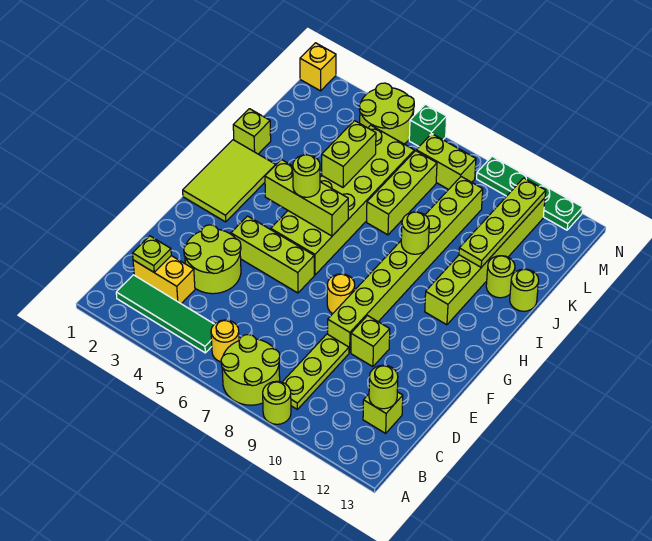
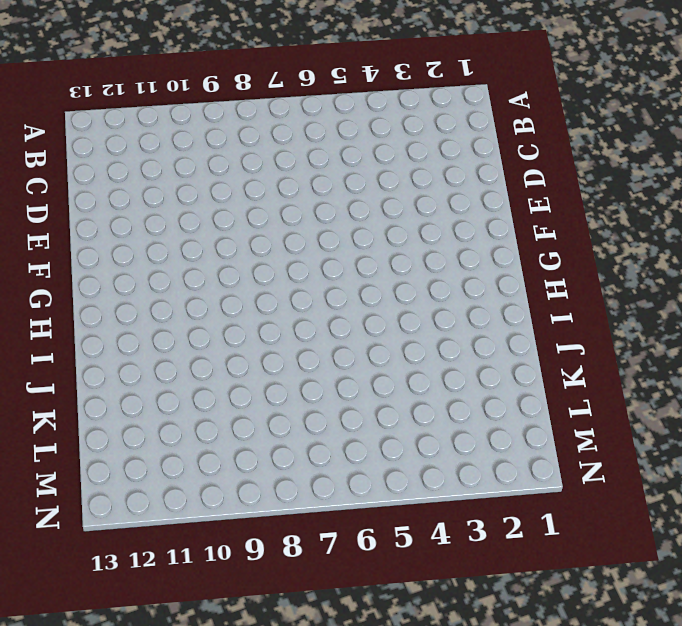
none -> lime round brick A7:B8 level 1
none -> lime round brick A9 level 1
none -> green tile B2:B5 level 1
none -> yellow round brick B6 level 1

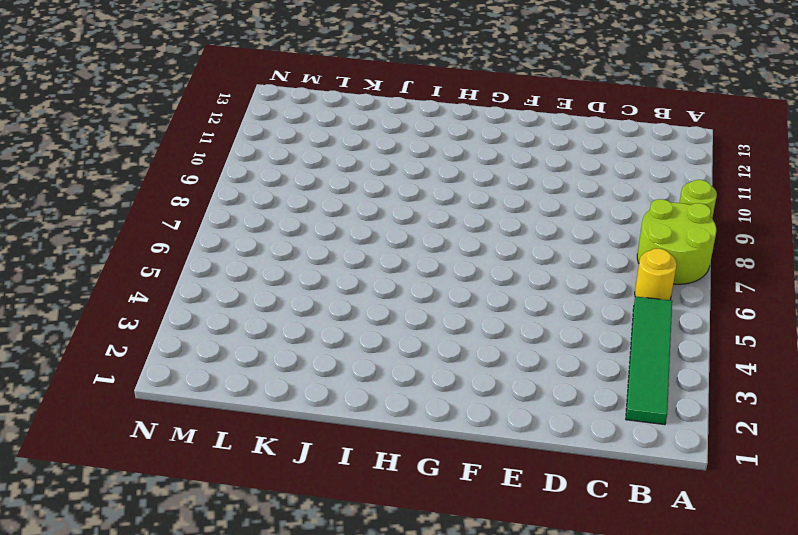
none -> lime plate B9:D9 level 1
none -> yellow brick C2:C3 level 1
none -> lime brick C12 level 1
none -> lime round brick D3:E4 level 1

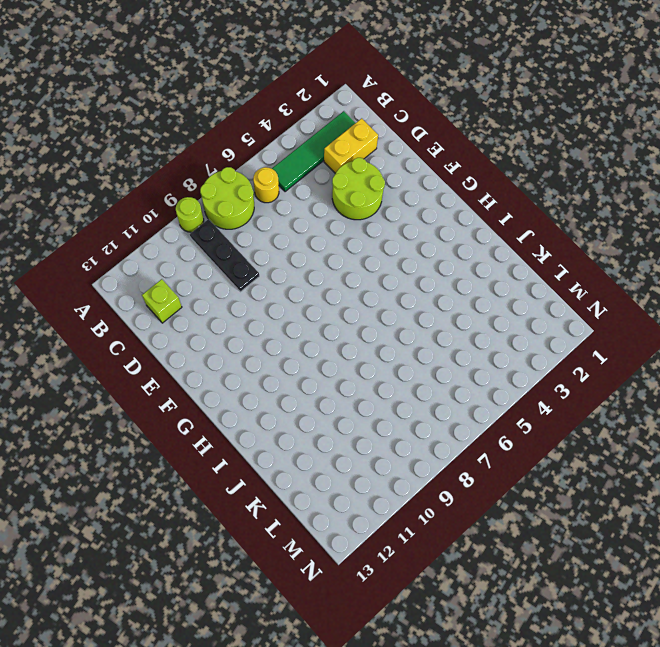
black plate B9:D9 level 1 -> lime plate B9:D9 level 1
none -> lime brick E9:L9 level 1
none -> lime brick E10 level 1
none -> lime brick F4:F6 level 1
none -> yellow round brick F8 level 1

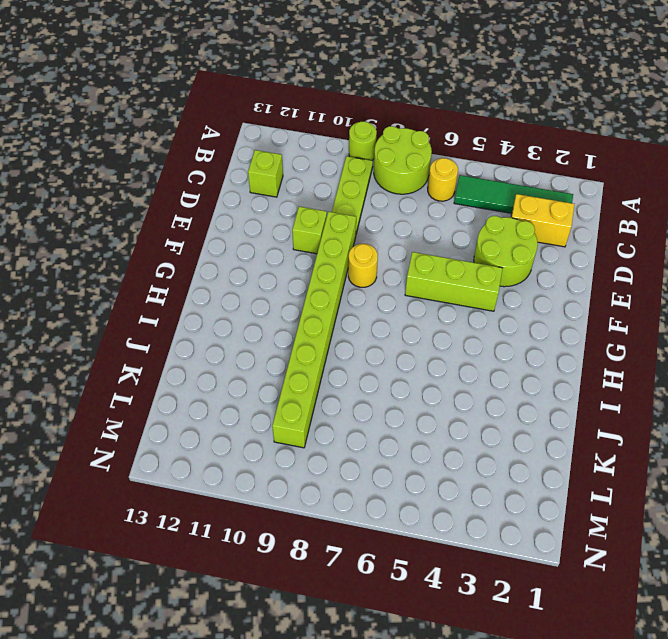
none -> lime tile G1:I2 level 1
none -> lime brick G5:L6 level 1
none -> lime brick H11:M11 level 1
none -> lime brick J1 level 1

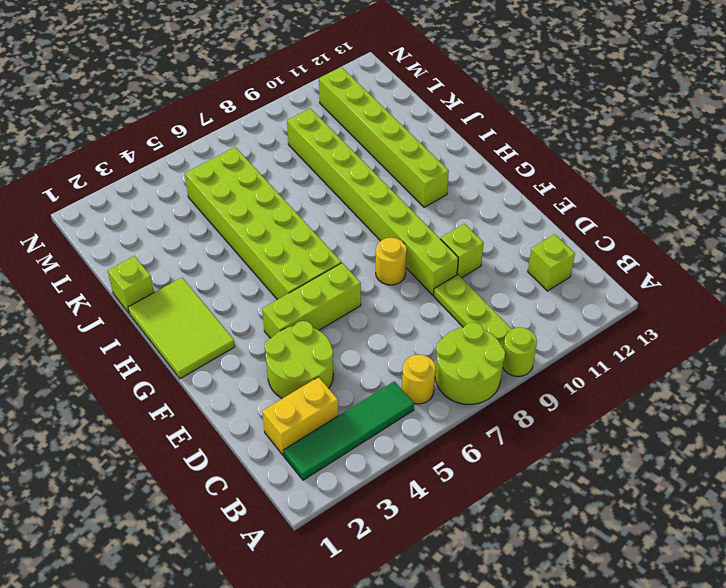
none -> lime brick J7:L7 level 1
none -> lime round brick J12 level 1
none -> lime round brick J13 level 1
none -> lime round brick M4:N5 level 1

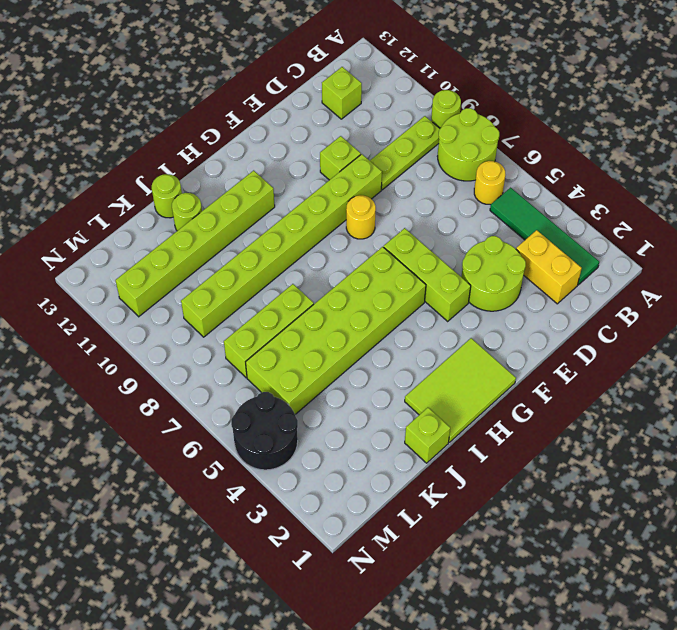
black round brick M4:N5 level 1 -> lime round brick M4:N5 level 1
none -> lime brick M7:M8 level 1
none -> yellow brick N1 level 1
none -> green brick N6 level 1
none -> green plate N9:N12 level 1

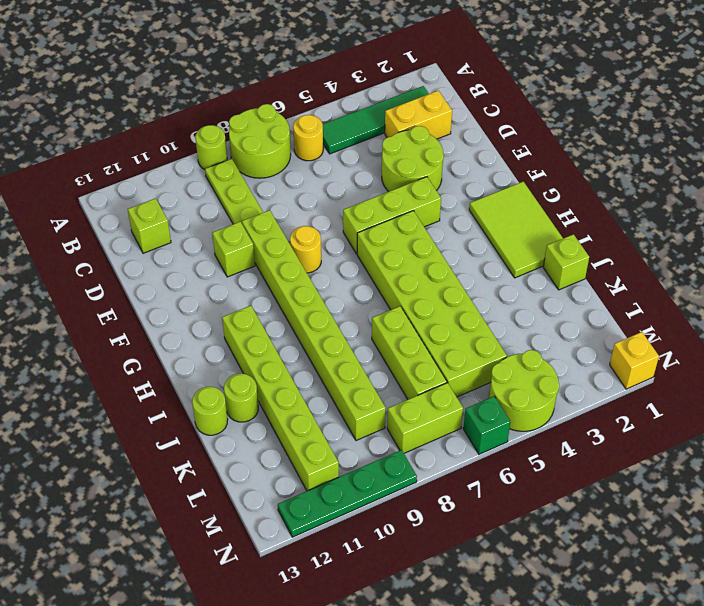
none -> lime plate C2 level 2
none -> lime round brick C12 level 2
none -> lime brick H4:H6 level 2
none -> lime round brick I9 level 2

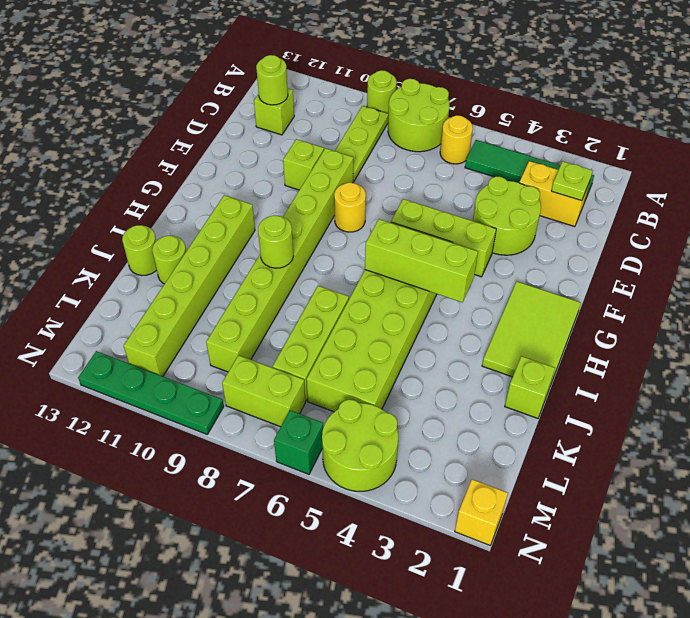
none -> lime brick J5:K5 level 2
none -> lime plate J11:M11 level 2
none -> lime round brick H5 level 3

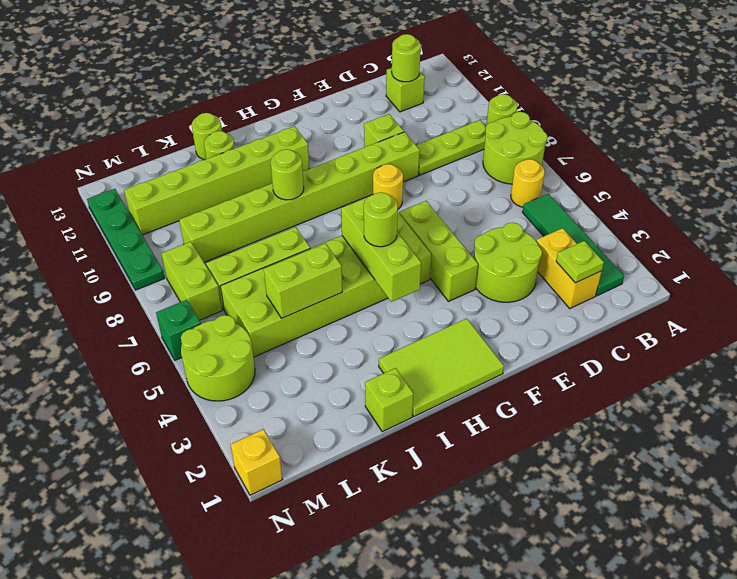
none -> lime plate J11:M11 level 2

